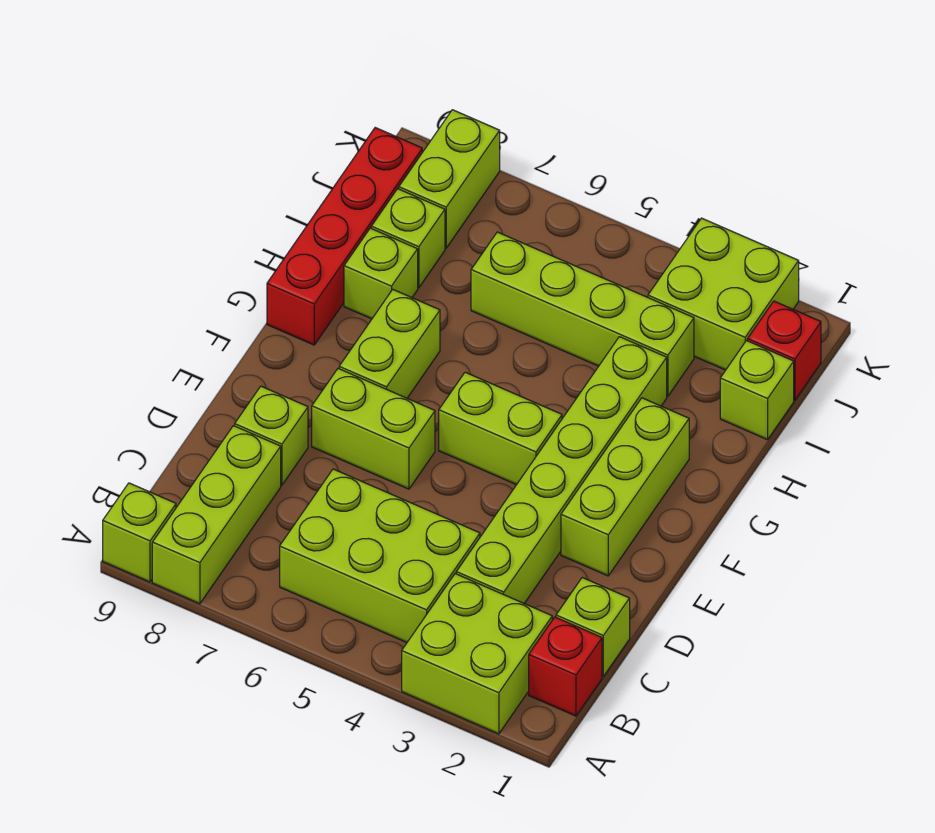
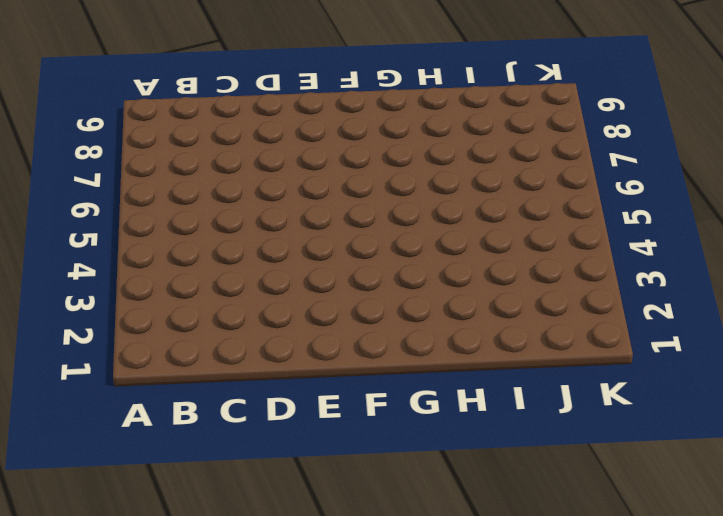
none -> lime brick A2:B3 level 1
none -> lime brick A8:C8 level 1
none -> lime brick A9 level 1

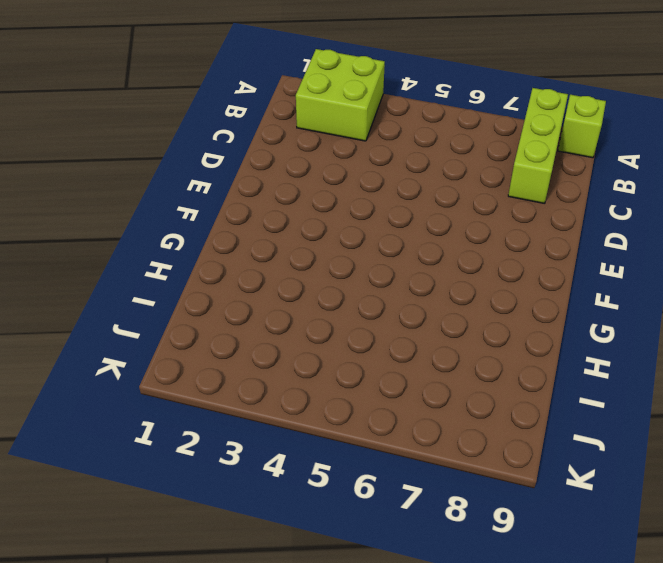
none -> red brick B1 level 1
none -> lime brick B4:C6 level 1
none -> lime brick C1 level 1

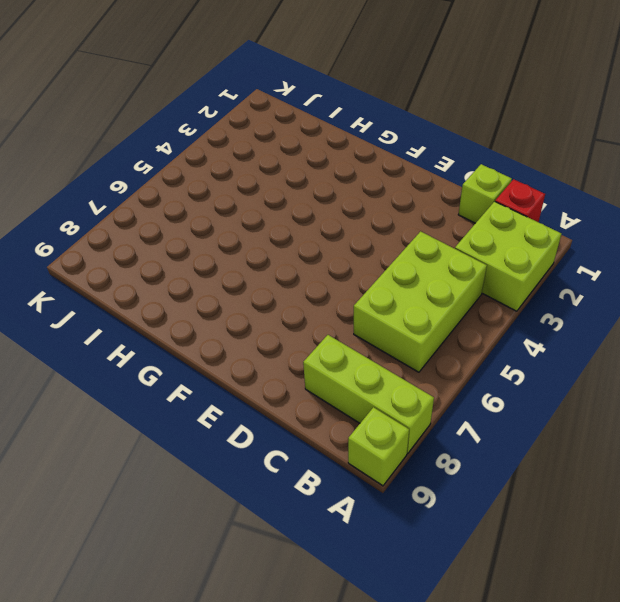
none -> lime brick C3:H3 level 1
none -> lime brick D8 level 1
none -> lime brick E2:G2 level 1

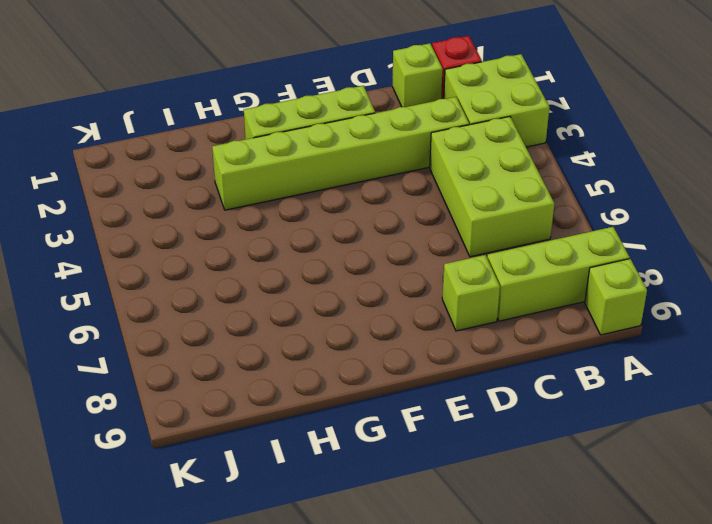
none -> lime brick E6:E7 level 1
none -> lime brick F4:F5 level 1
none -> lime brick F7:G7 level 1

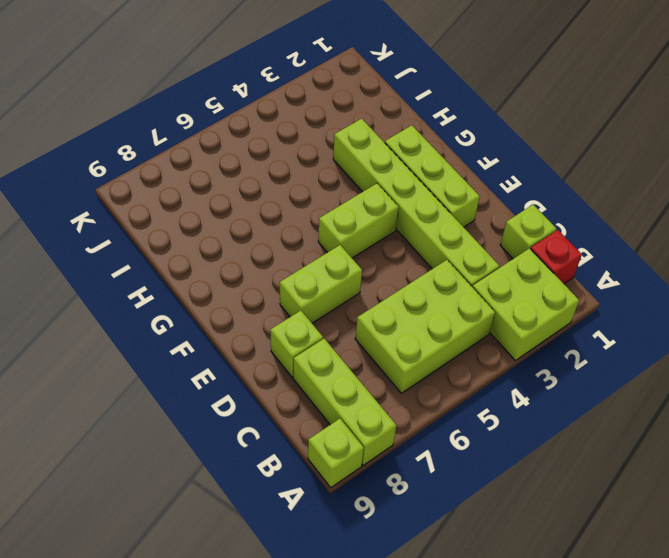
none -> lime brick F7:G7 level 1
none -> red brick G9:J9 level 1
none -> lime brick H8 level 1

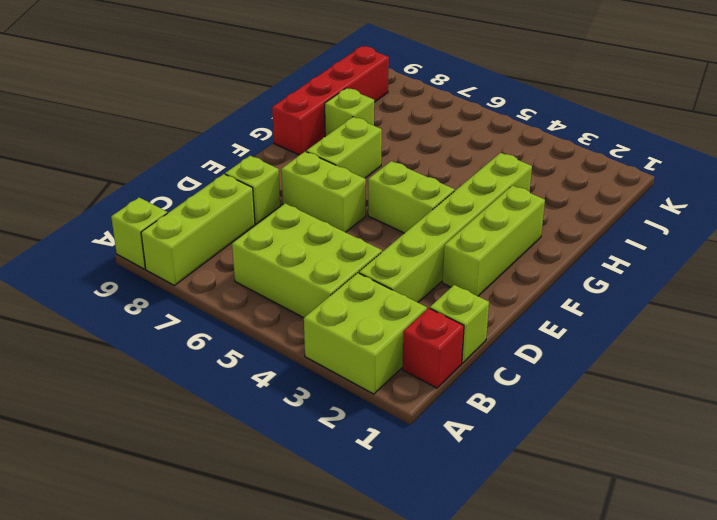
none -> lime brick I1 level 1
none -> lime brick I3:I6 level 1
none -> lime brick I8 level 1

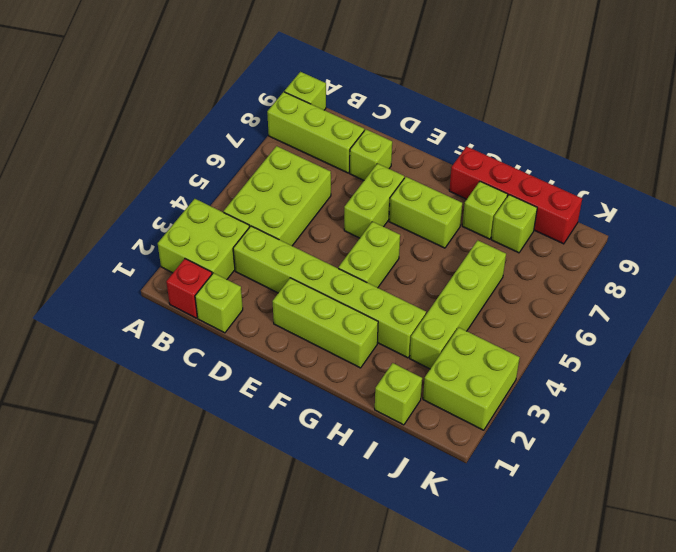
none -> red brick J1 level 1
none -> lime brick J8:K8 level 1

